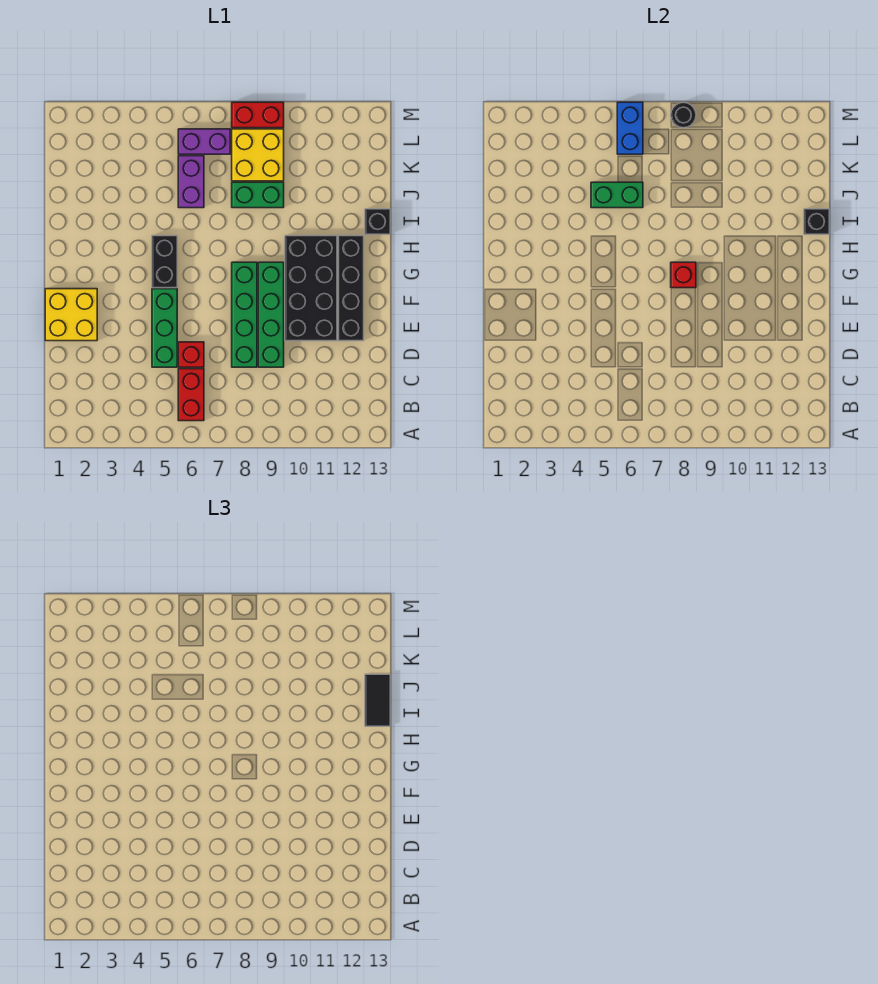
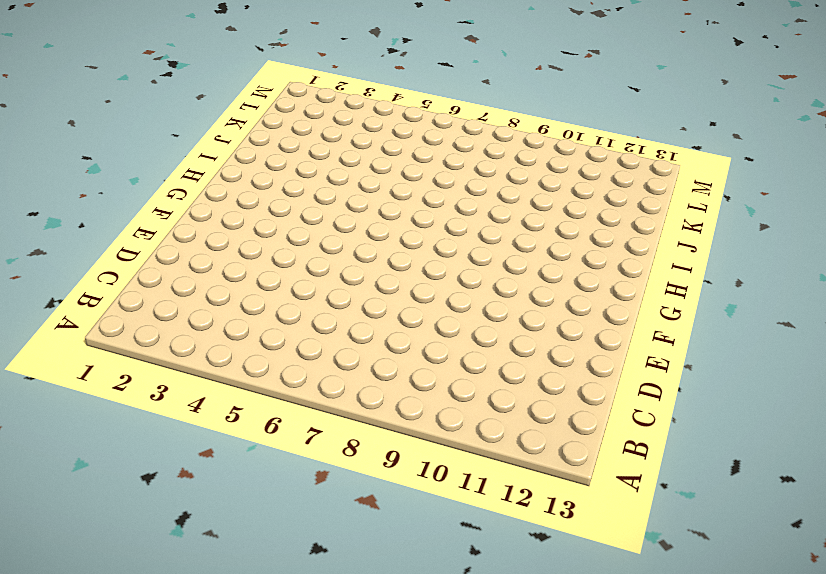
none -> red brick B6:C6 level 1
none -> green brick D5:F5 level 1
none -> red brick D6 level 1

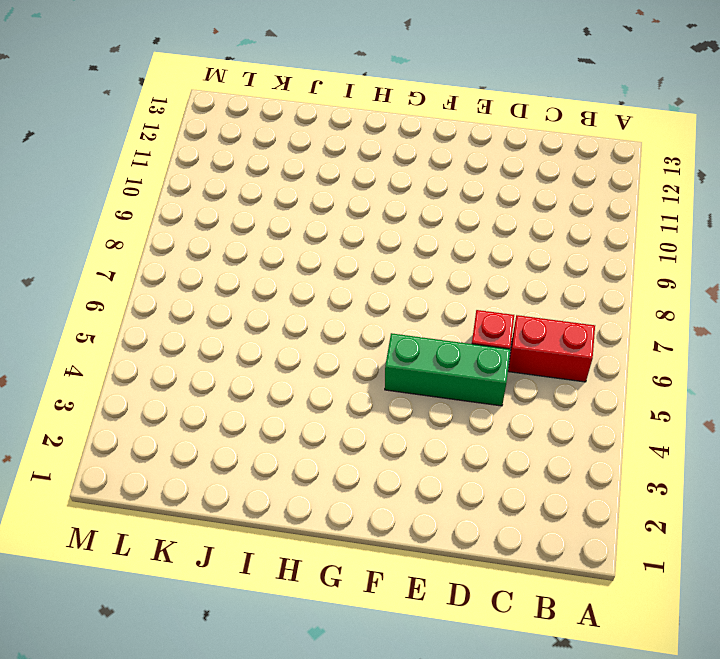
none -> green brick D8:G8 level 1
none -> green brick D9:G9 level 1
none -> yellow brick E1:F2 level 1

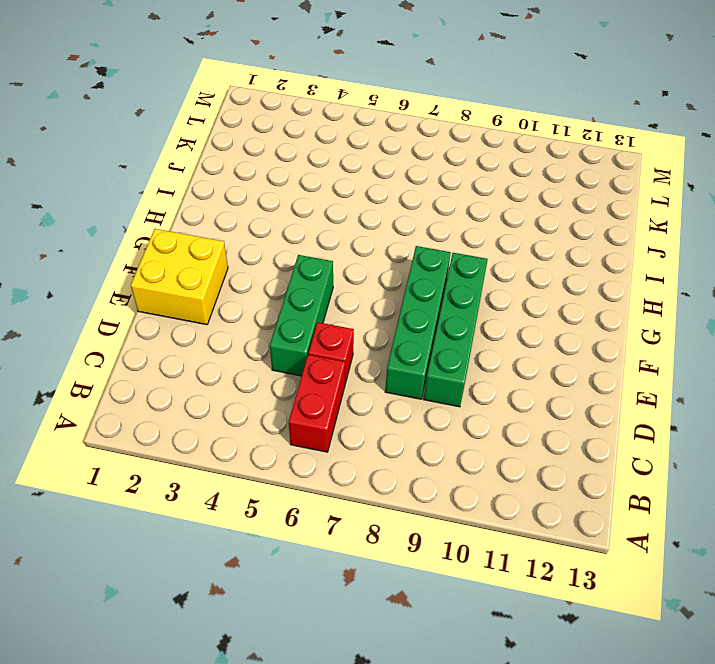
none -> black brick E10:H11 level 1
none -> black brick E12:H12 level 1
none -> black brick G5:H5 level 1

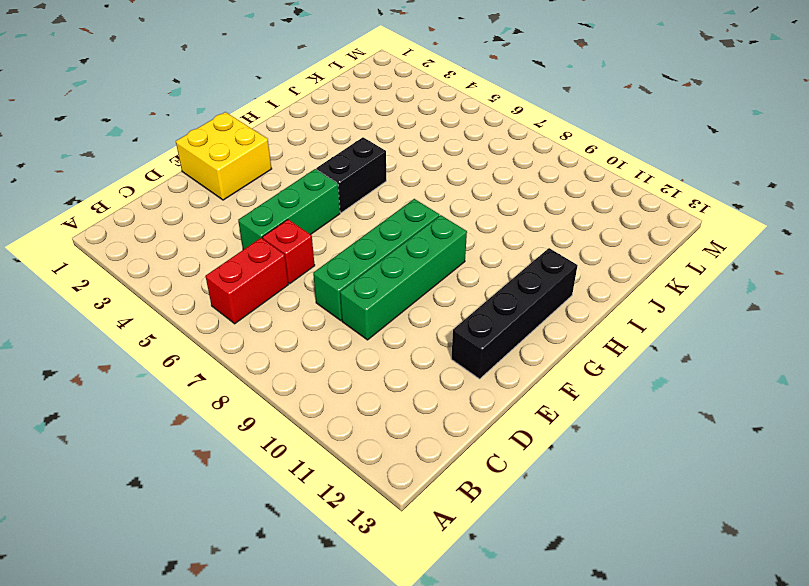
none -> black brick E10:H11 level 1
none -> black brick I13 level 1
none -> purple brick J6:K6 level 1

